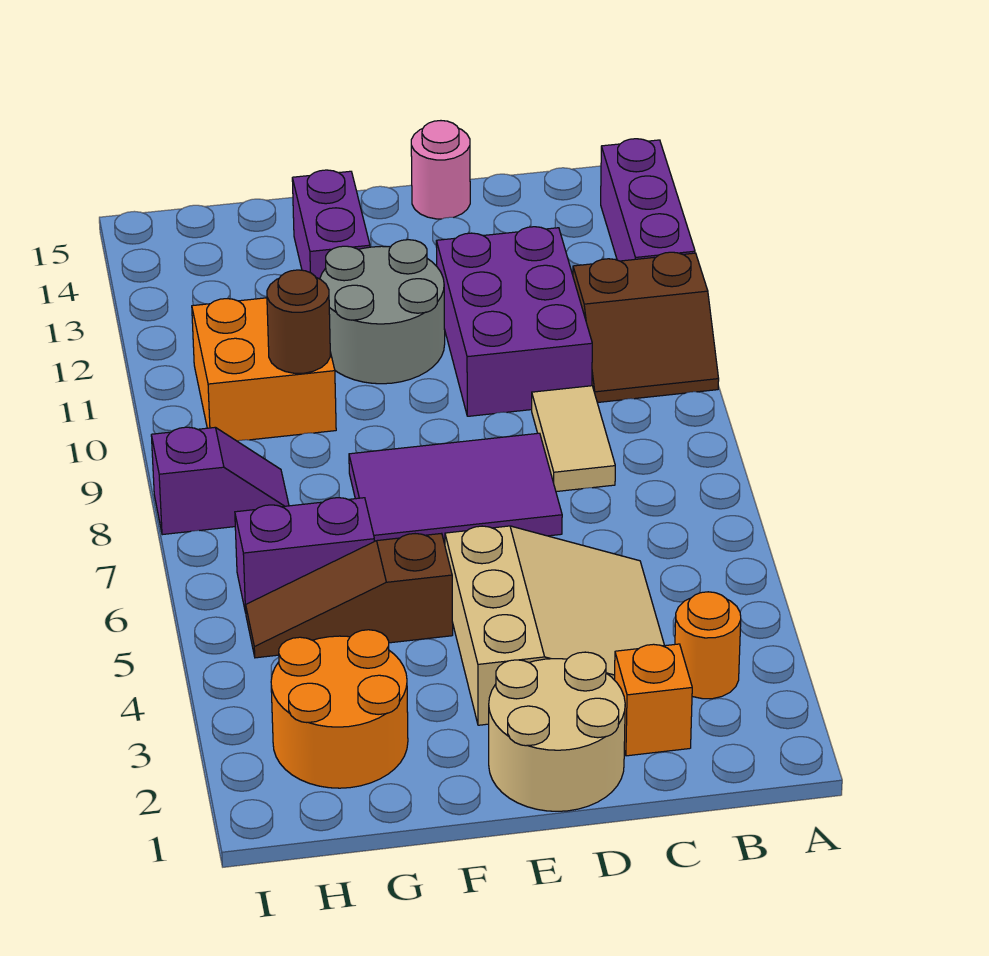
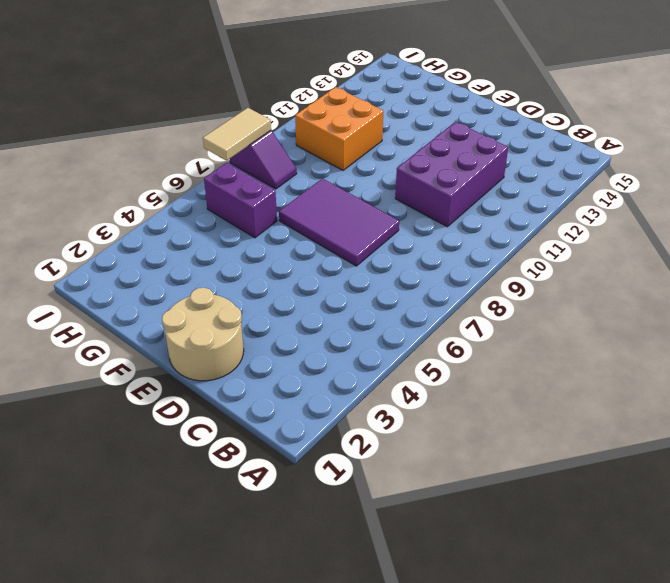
tan tile I7:I8 level 2 -> tan tile C8:C9 level 1
none -> brown slope A10:B11 level 1 top 11
none -> purple brick A12:A14 level 1
none -> orange round brick B3 level 1

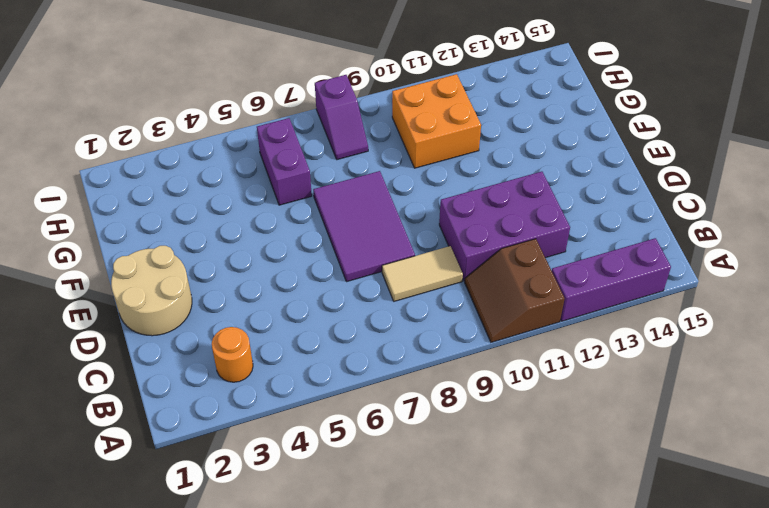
none -> orange brick C2 level 1
none -> tan slope C3:E5 level 1 top E
none -> pink round brick D15 level 1

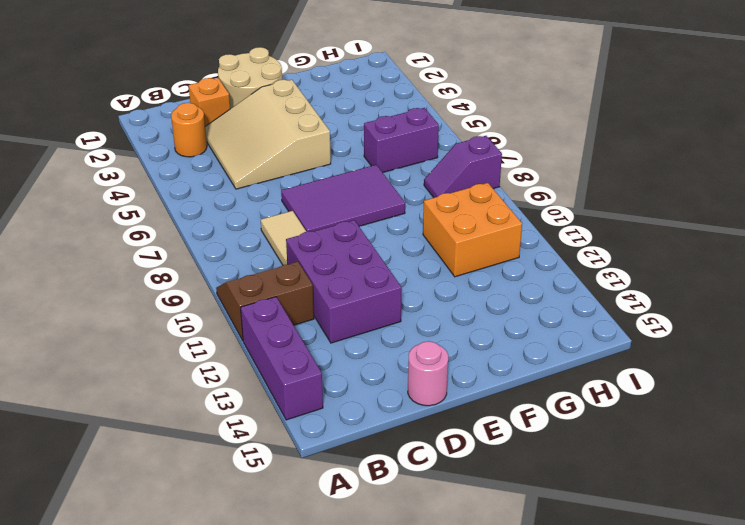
none -> grey round brick E11:F12 level 1
none -> brown slope F5:H5 level 1 top F
none -> purple brick F13:F14 level 1

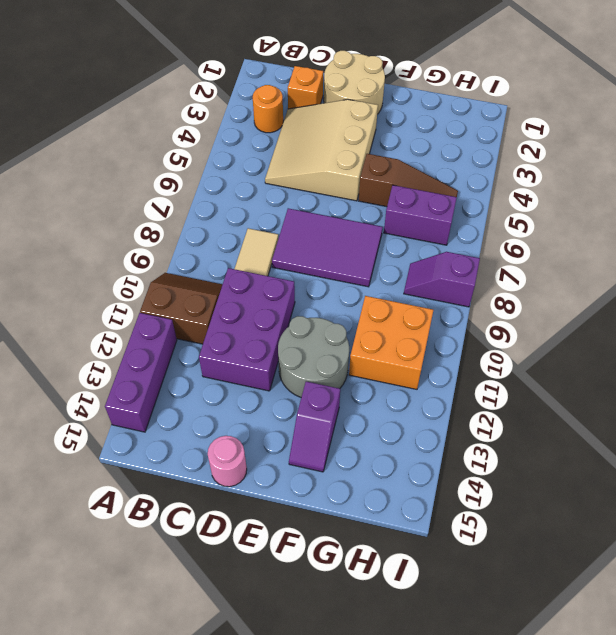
purple slope F13:F14 level 1 top 13 -> purple brick F13:F14 level 1
none -> orange round brick G2:H3 level 1
none -> brown round brick G10 level 2

